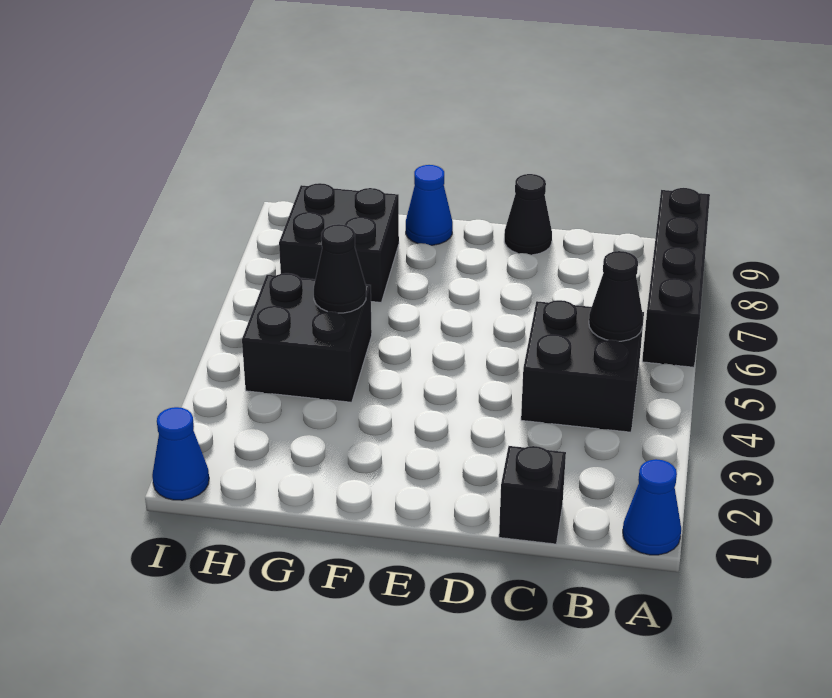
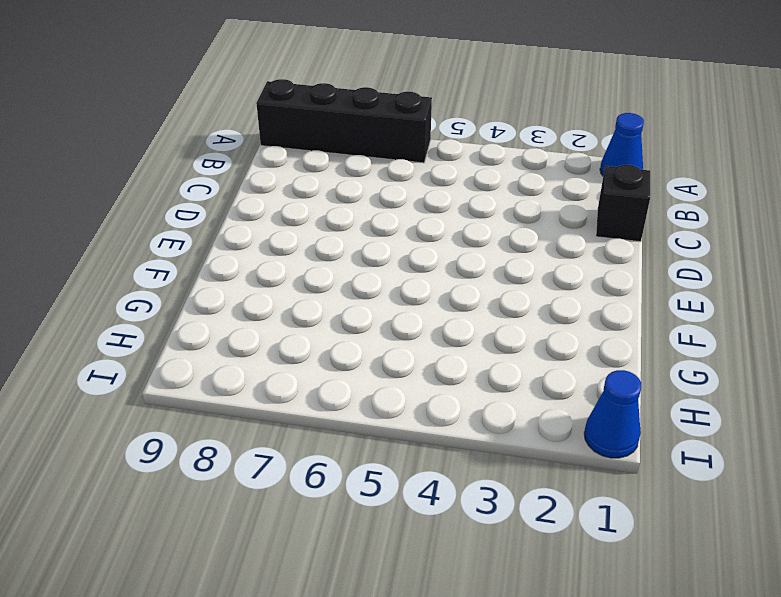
none -> black brick B4:C5 level 1
none -> black cone D9 level 1

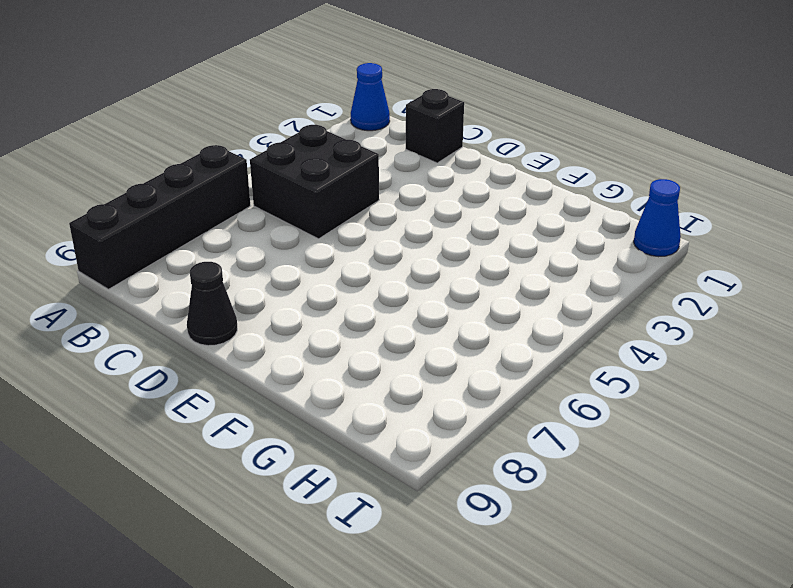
none -> blue cone F9 level 1
none -> black brick G4:H5 level 1

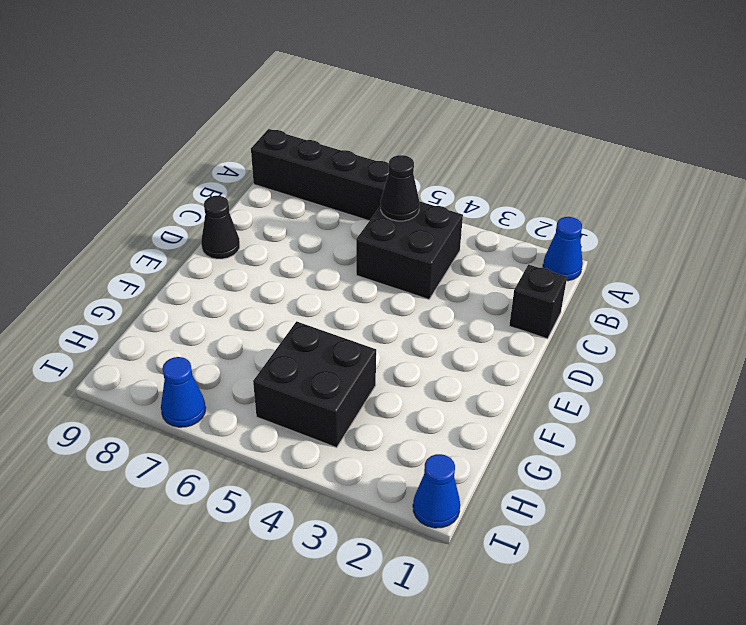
blue cone I7 level 1 -> blue cone F9 level 1
none -> black brick G7:H8 level 1
none -> black cone G5 level 2

